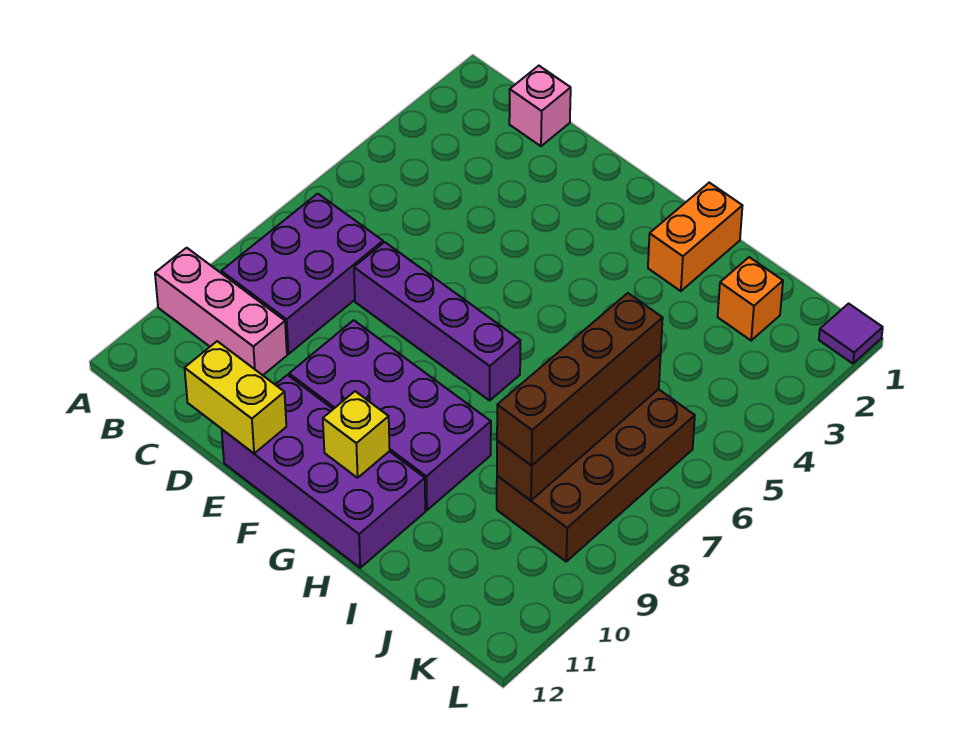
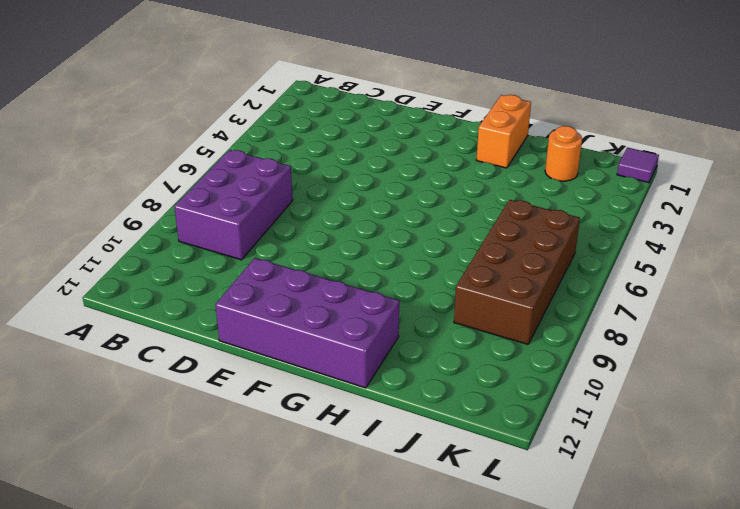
orange round brick J2 level 1 -> orange brick J2 level 1
none -> pink brick A10:C10 level 1
none -> pink brick C1 level 1
none -> purple brick D7:G7 level 1

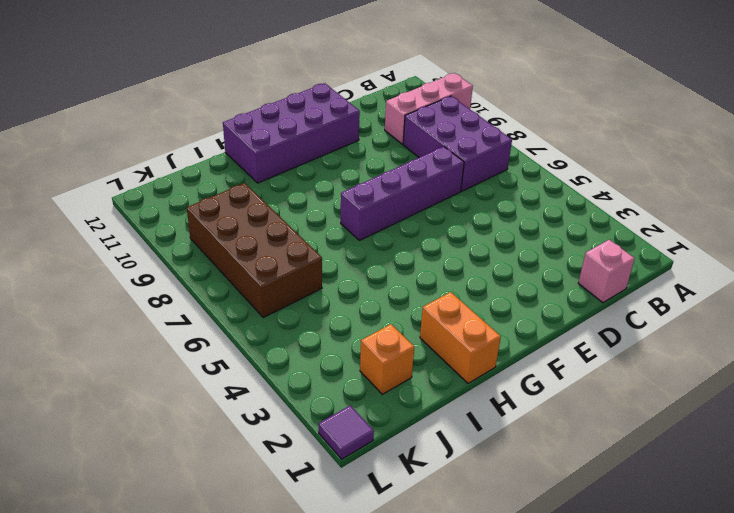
none -> purple brick E9:H10 level 1
none -> yellow brick D12:E12 level 2
none -> yellow brick G11 level 2

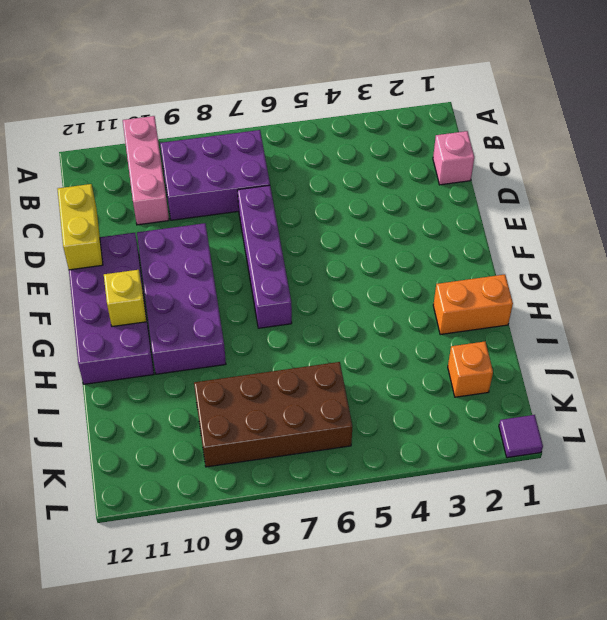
none -> brown brick J6:J9 level 2
none -> brown brick J6:J9 level 3

